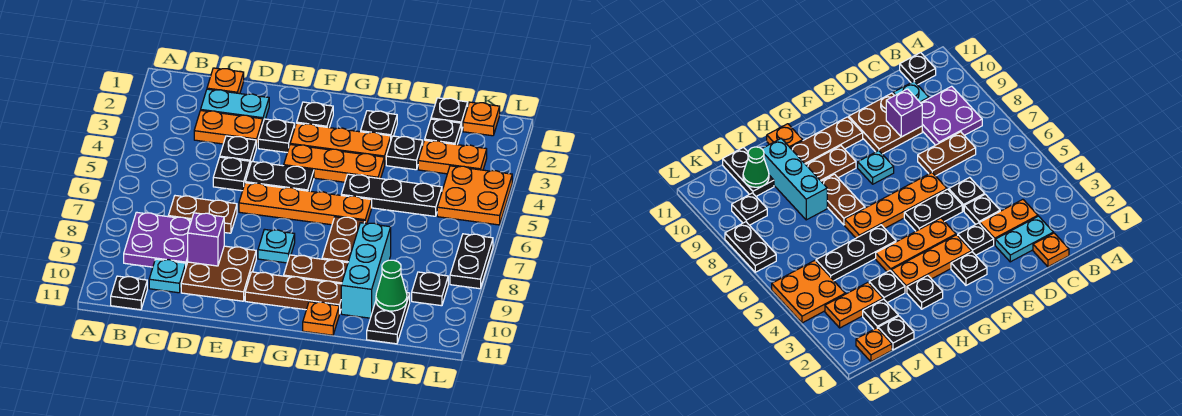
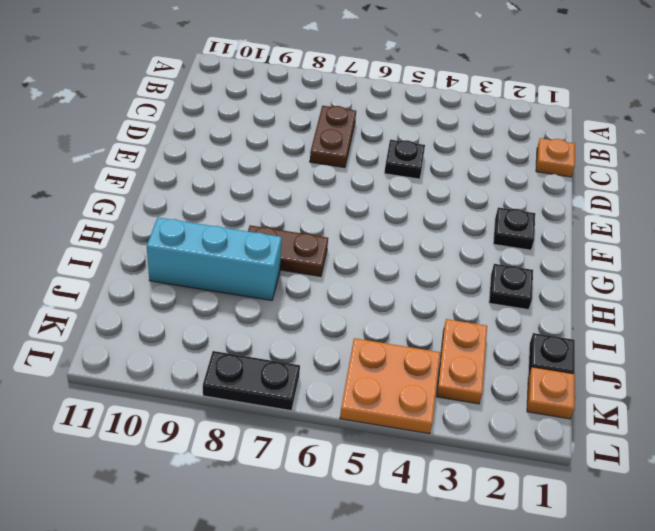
none -> purple plate B8:C9 level 1
none -> black plate B11 level 1
none -> cyan plate C2:D2 level 1
none -> orange plate C3:D3 level 1

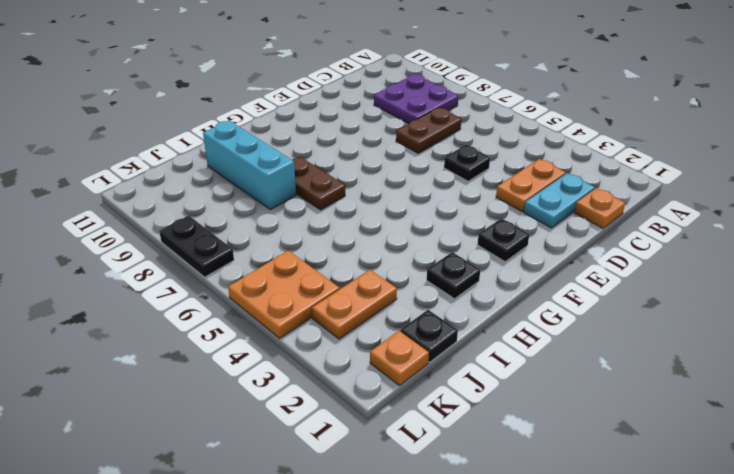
none -> black plate B11 level 1
none -> cyan plate C10 level 1
none -> black plate D4 level 1
none -> brown plate D9:E10 level 1

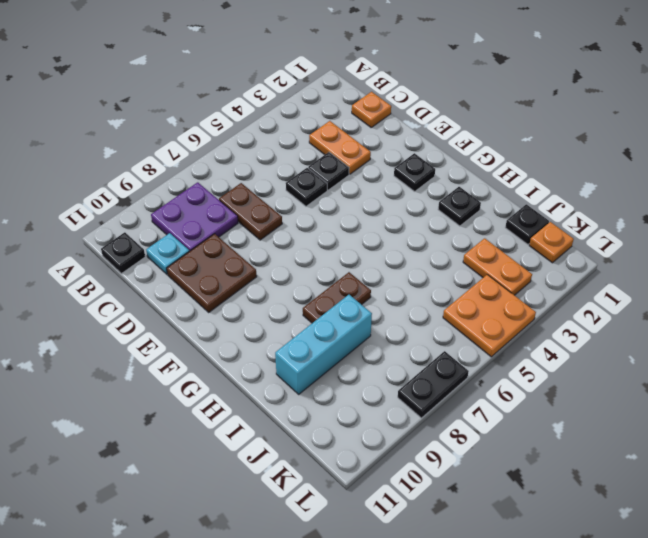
none -> cyan plate C2:D2 level 1
none -> black plate E3 level 1
none -> black plate E5:F5 level 1
none -> orange plate E6:H6 level 1

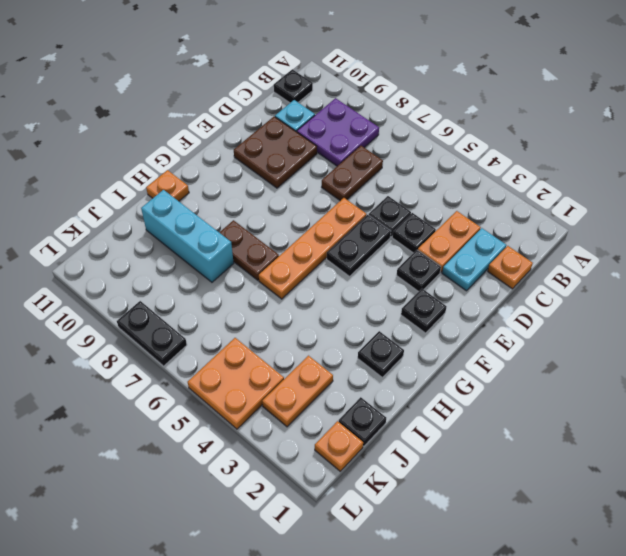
none -> orange plate F3:H3 level 1
none -> orange plate F4:H4 level 1
none -> cyan plate F8 level 1
none -> brown plate F10:H10 level 1

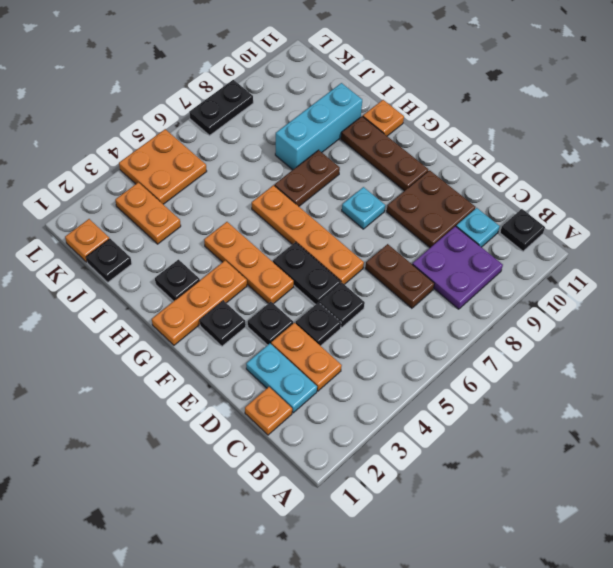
orange plate G1:G3 level 1 -> orange plate F3:H3 level 1
none -> brown plate G9:H9 level 1
none -> black plate H5:J5 level 1
none -> black plate I3 level 1
none -> black plate J2 level 1

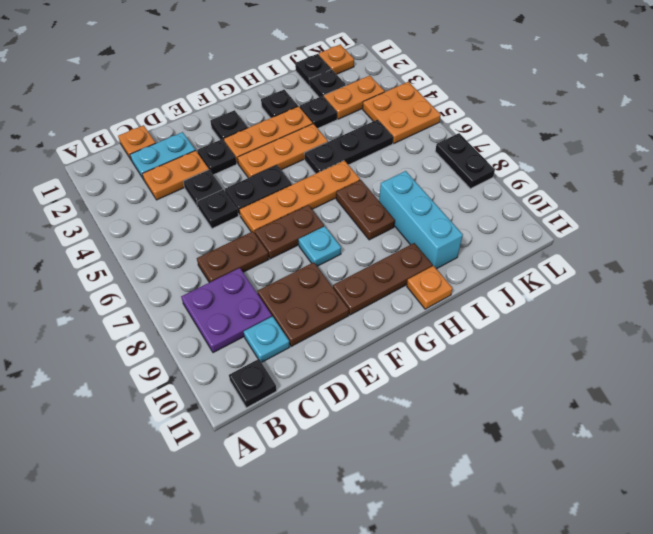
brown plate E7:F7 level 1 -> brown plate G9:H9 level 1
none -> black plate J10:J11 level 1
none -> black plate K9 level 1
none -> purple brick D9 level 2
none -> green cone J10 level 2

